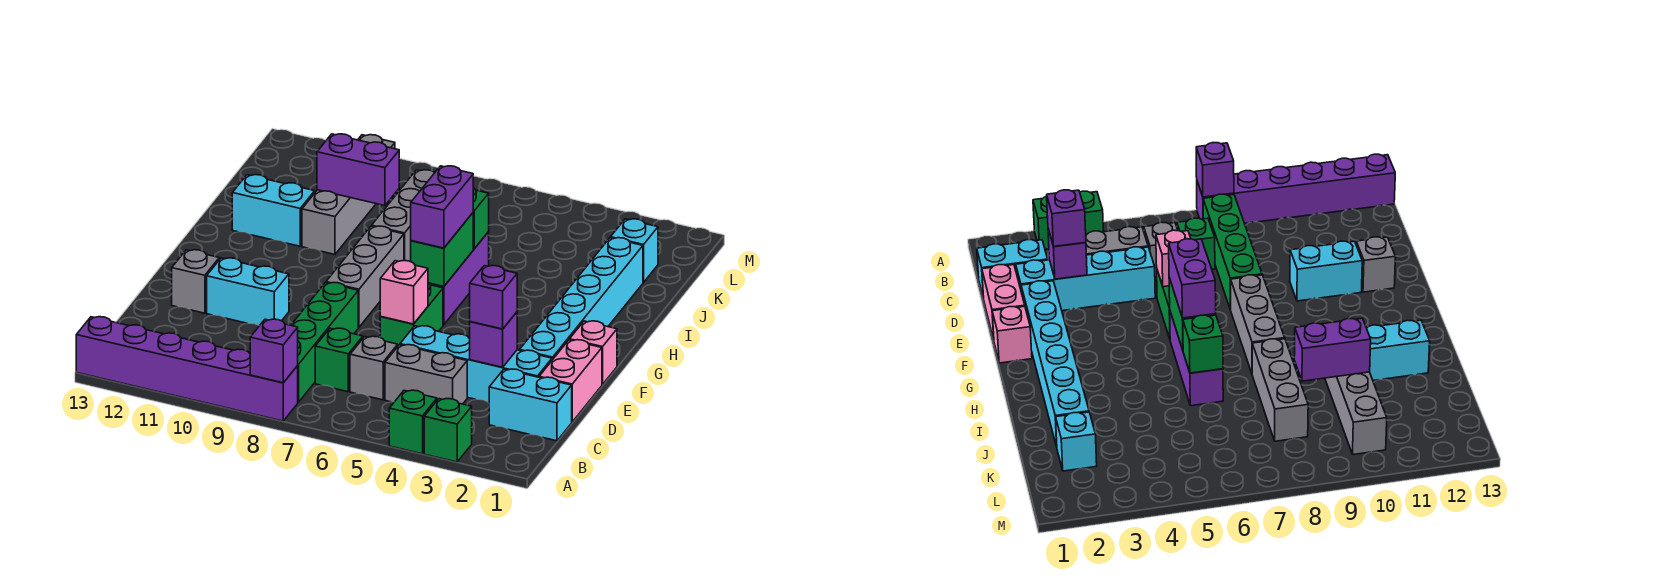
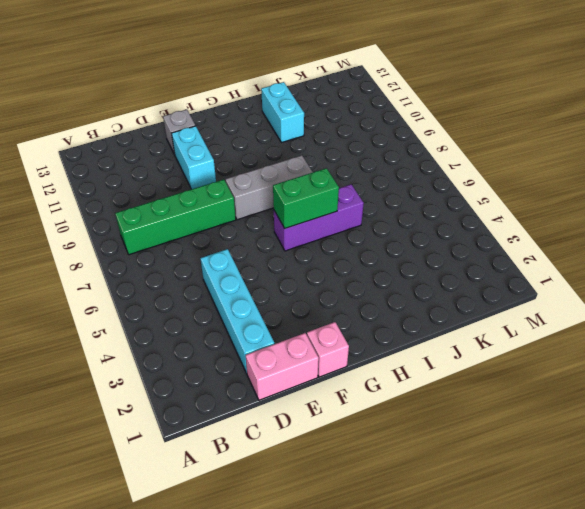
none -> green brick A3 level 1
none -> green brick A4 level 1
none -> purple brick A8:A13 level 1

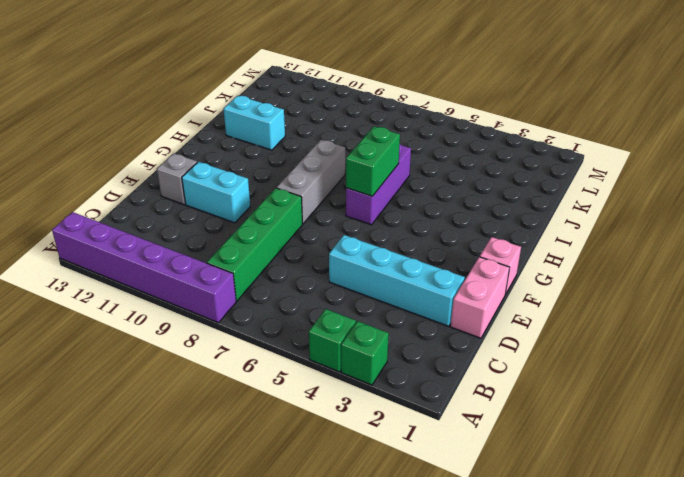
none -> cyan brick C1:C2 level 1
none -> grey brick C4:C5 level 1
none -> grey brick C6 level 1

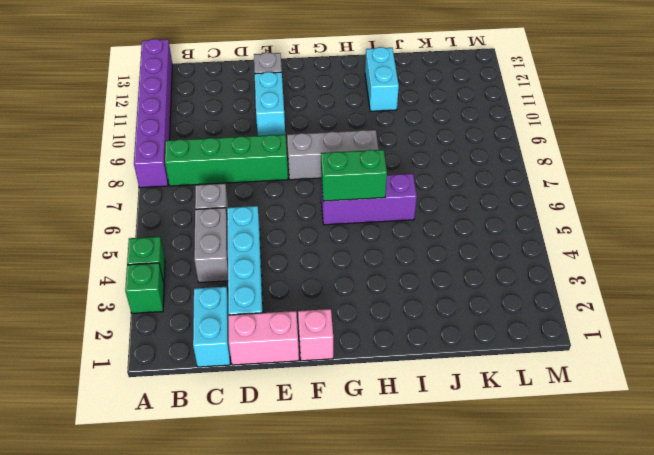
none -> green brick C7 level 1
none -> cyan brick E2:J2 level 1
none -> green brick E6:F6 level 1

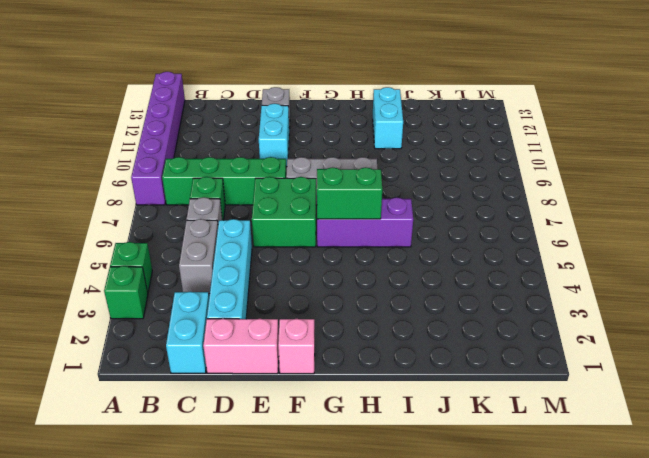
green brick E6:F7 level 1 -> green brick E6:F6 level 1
none -> cyan brick E2:J2 level 1
none -> grey brick I8:K8 level 1
none -> grey brick I10:L10 level 1

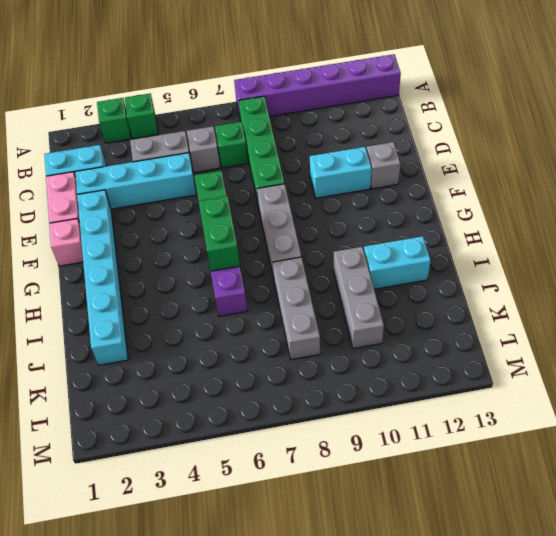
grey brick I10:K10 level 1 -> grey brick I10:L10 level 1
none -> cyan brick K2 level 1
none -> purple brick A8 level 2
none -> purple brick D3 level 2

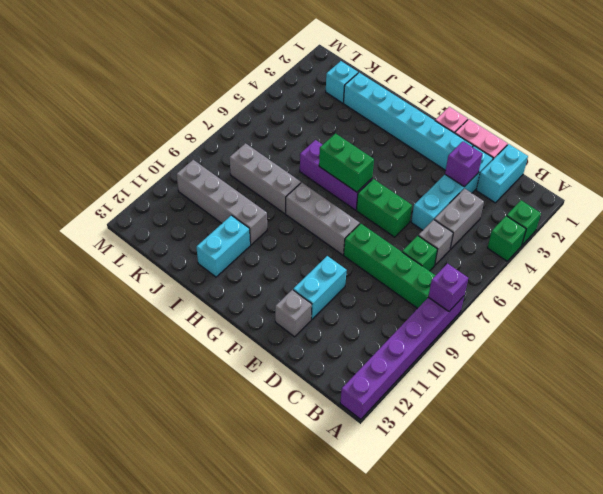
none -> pink brick E6 level 2
none -> green brick I6 level 2
none -> purple brick J9:J10 level 2

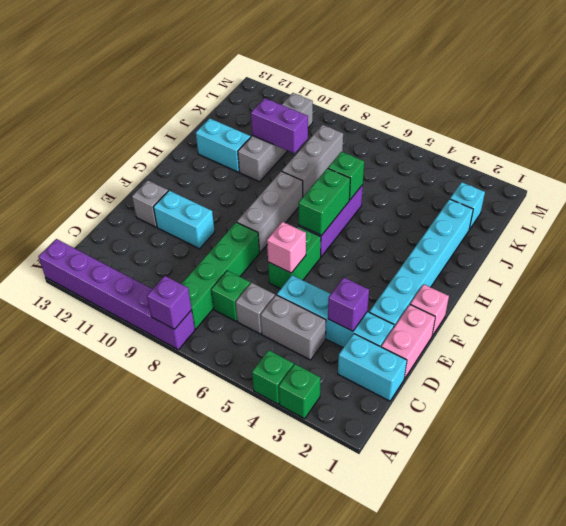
none -> purple brick D3 level 3
none -> purple brick G6:H6 level 3

